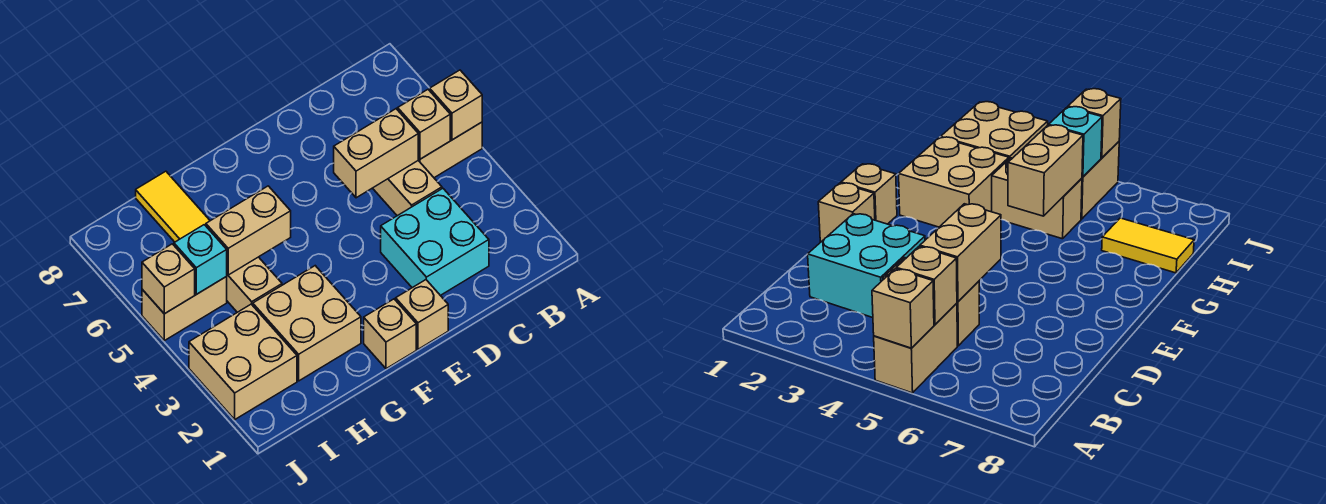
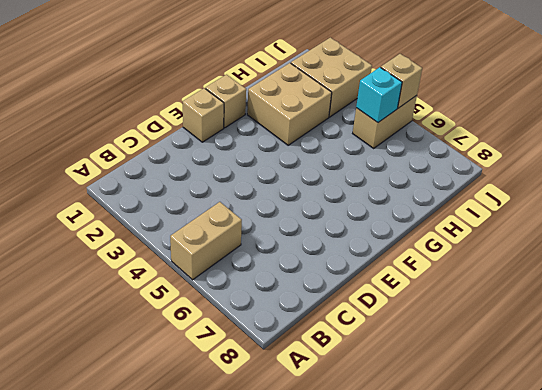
none -> cyan brick C2:D3 level 1
none -> tan brick C4:C5 level 1
none -> tan brick H4:H5 level 1

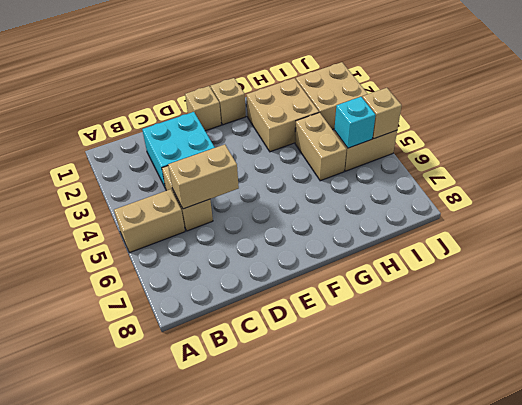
none -> yellow tile H7:H8 level 1
none -> tan brick A5 level 2
none -> tan brick B5 level 2

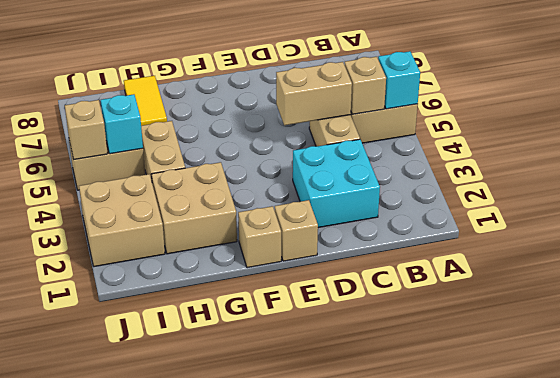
cyan brick A5 level 2 -> tan brick A5 level 2
none -> tan brick G5:H5 level 2

